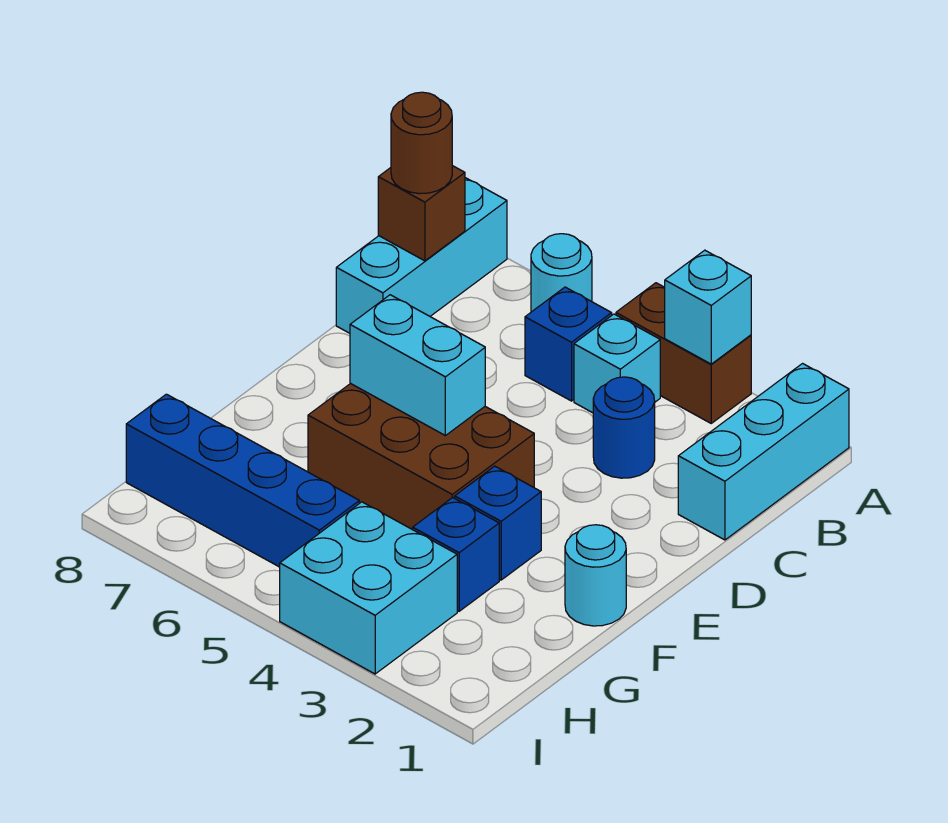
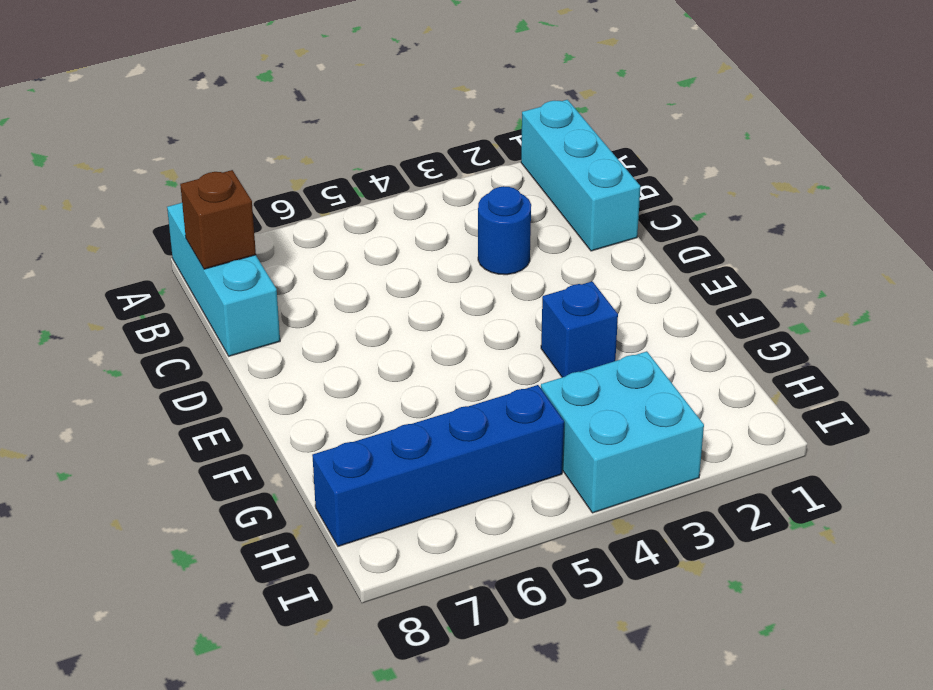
none -> brown brick A3:A4 level 1
none -> cyan round brick A6 level 1
none -> cyan brick B4 level 1

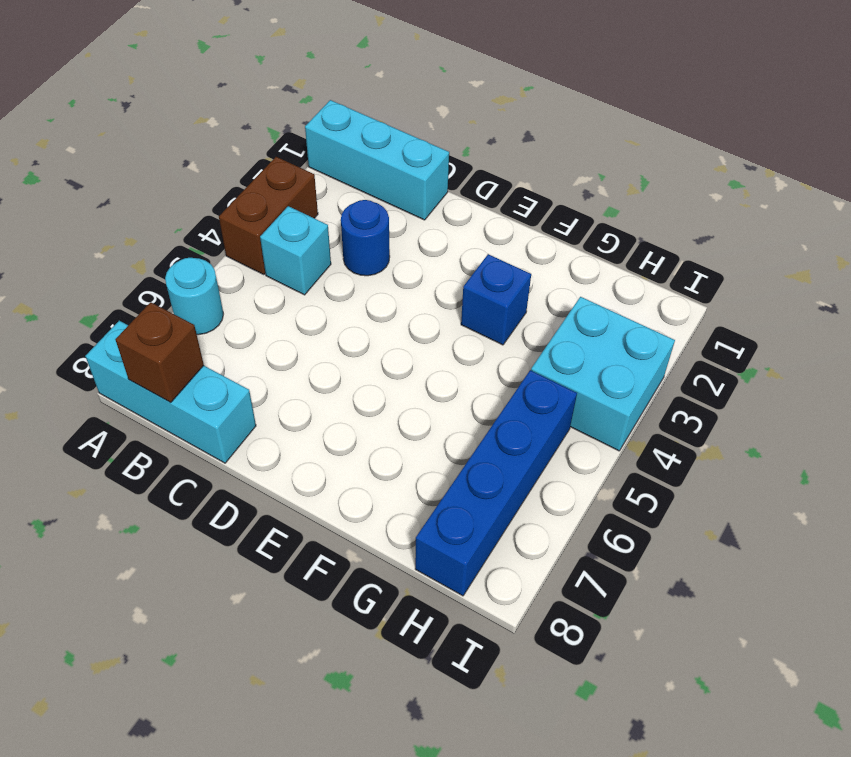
none -> blue brick B5 level 1
none -> brown brick E4:F6 level 1
none -> cyan round brick F1 level 1

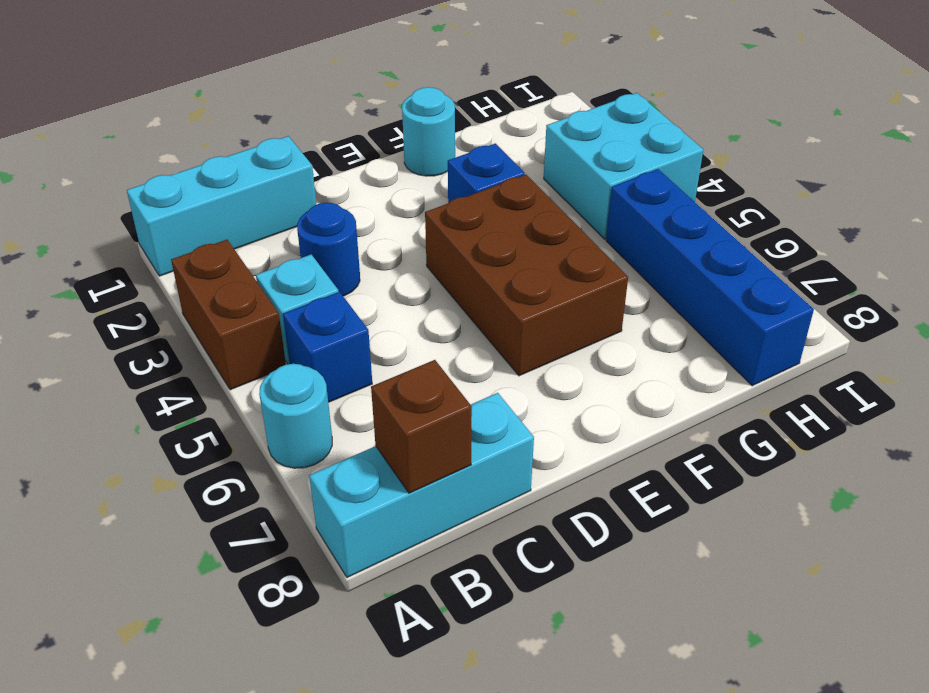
none -> blue brick G3 level 1
none -> cyan brick A3 level 2
none -> cyan brick E5:E6 level 2

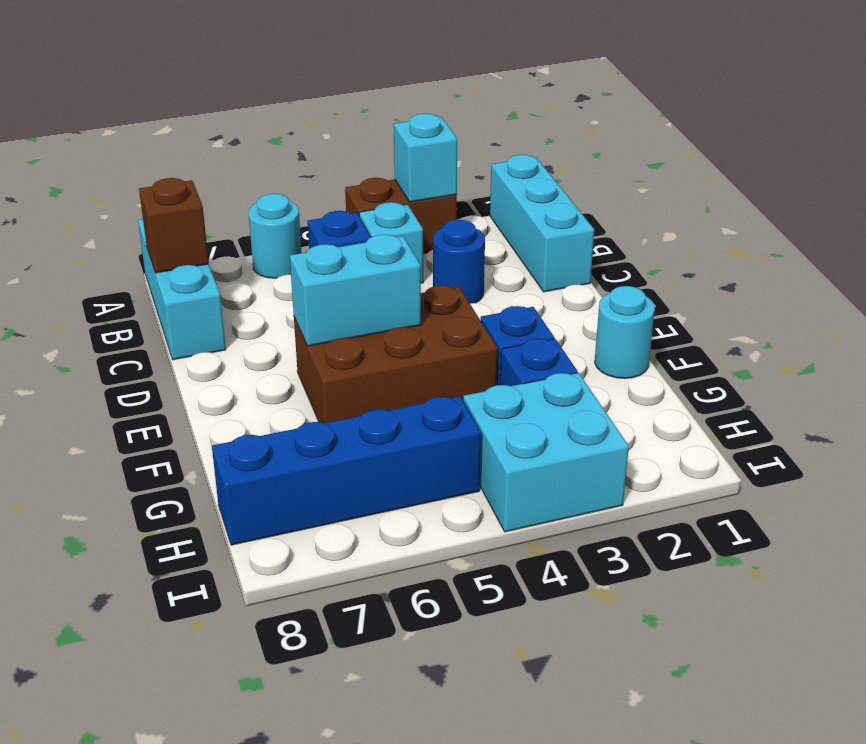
none -> brown round brick B8 level 3

